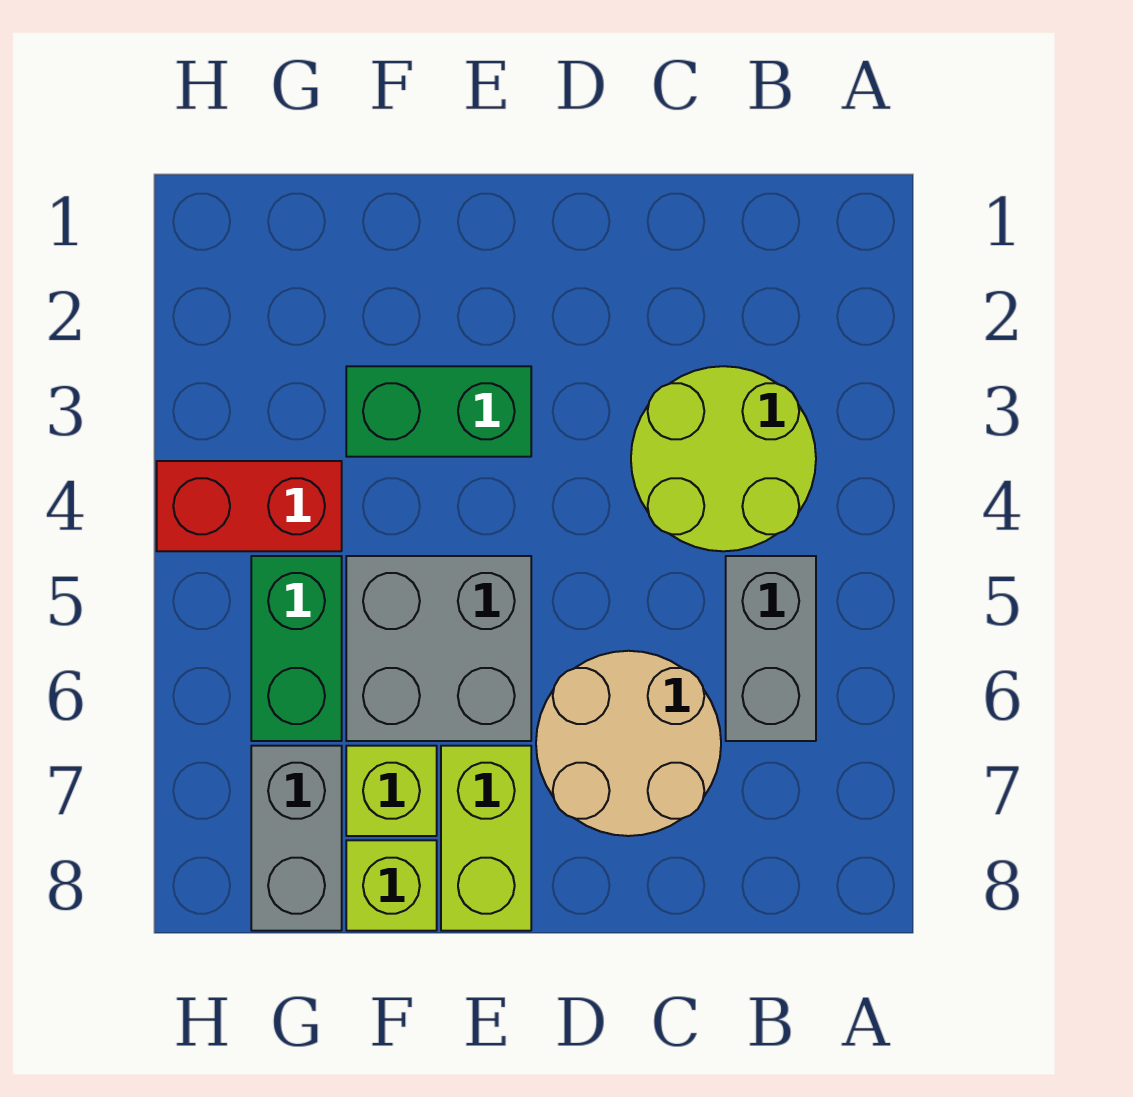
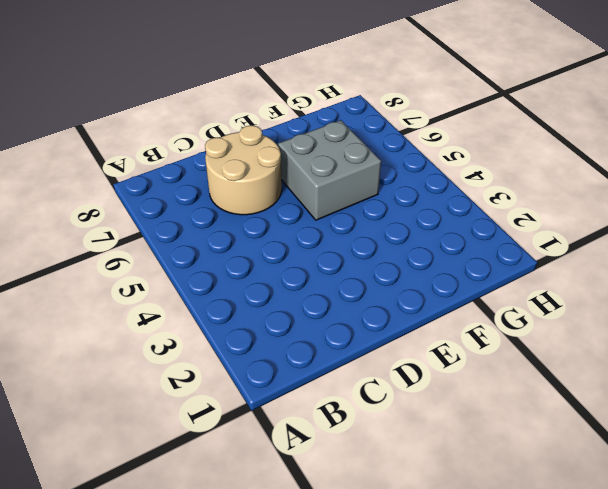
none -> lime round brick B3:C4 level 1
none -> grey brick B5:B6 level 1

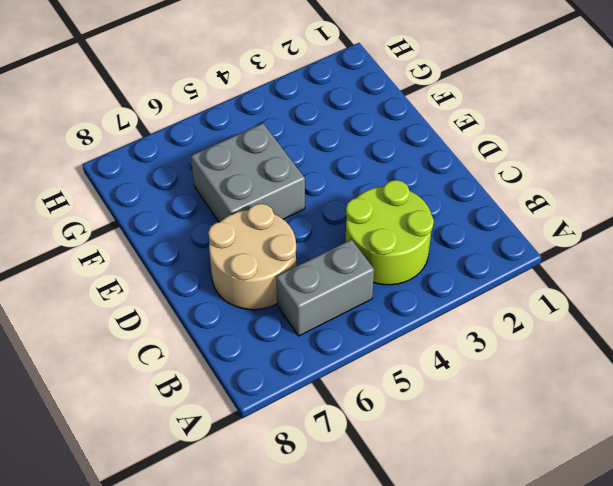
none -> green brick E3:F3 level 1
none -> lime brick E7:E8 level 1

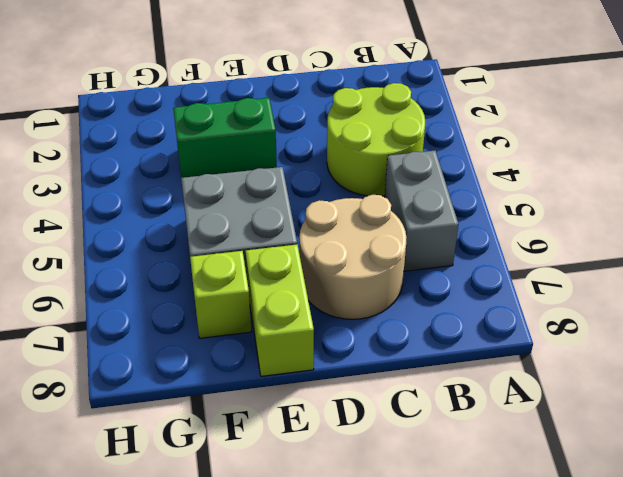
none -> lime brick F8 level 1
none -> red brick G4:H4 level 1

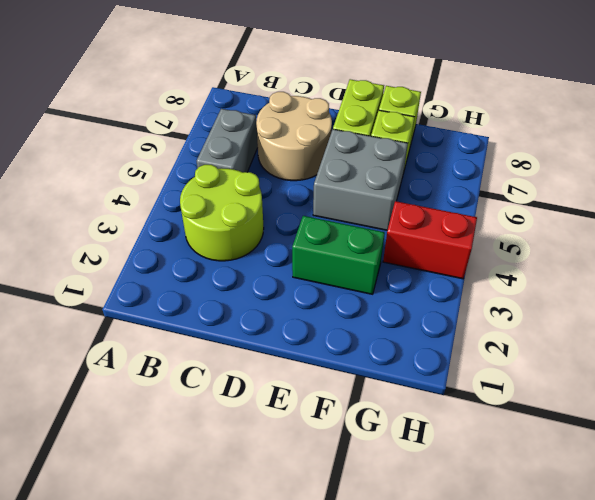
none -> green brick G5:G6 level 1
none -> grey brick G7:G8 level 1

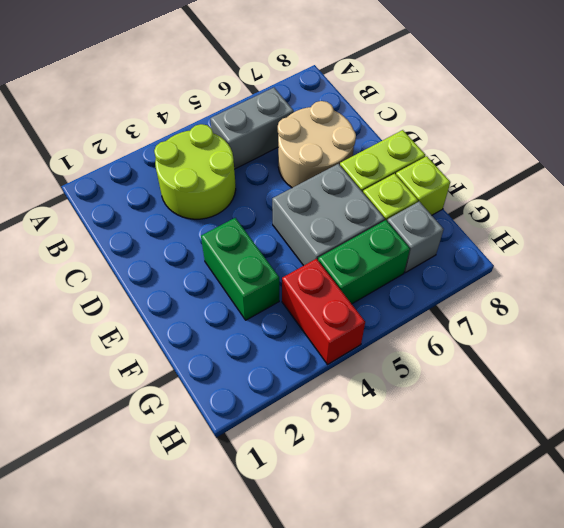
grey brick G7 level 1 -> grey brick G7:G8 level 1

